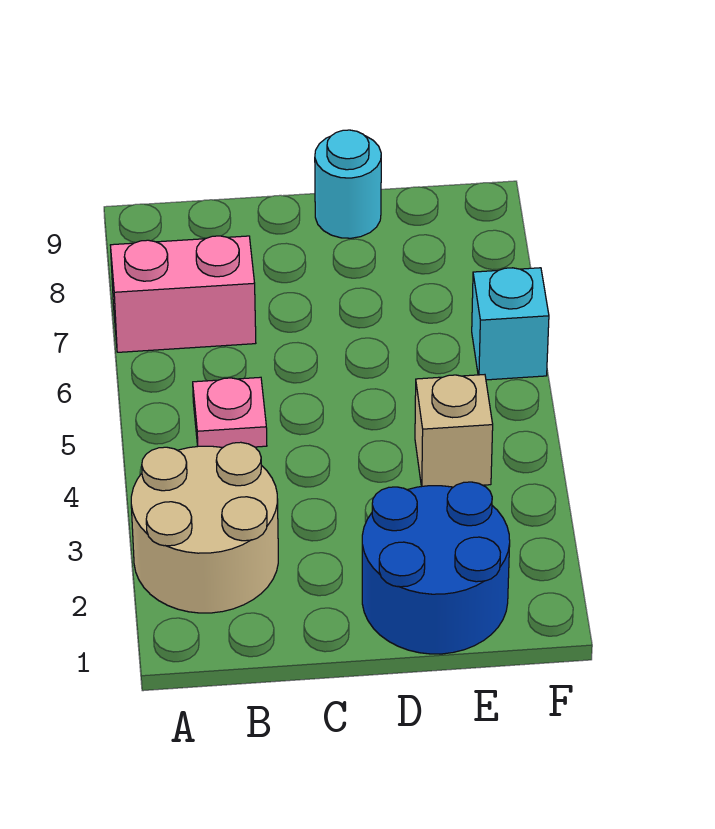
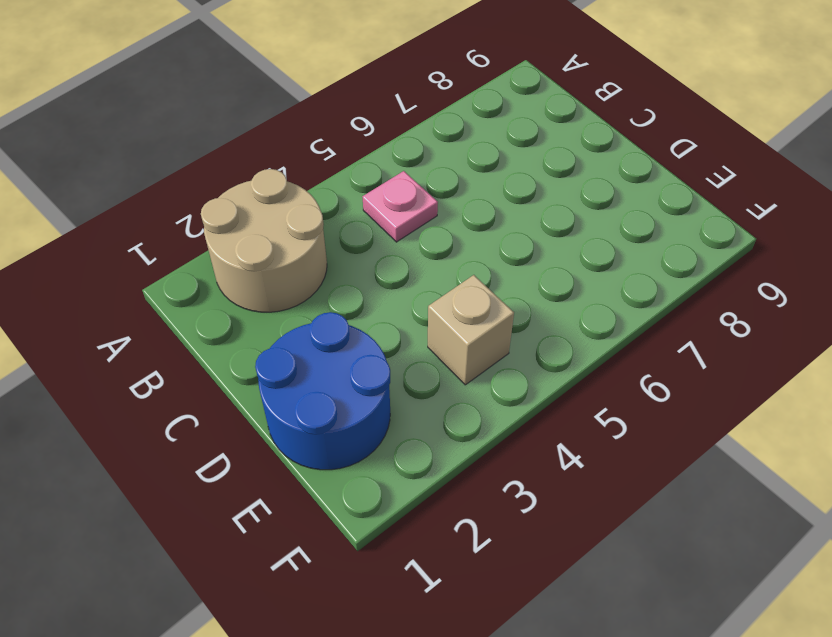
none -> pink brick A7:B7 level 1
none -> cyan round brick D9 level 1

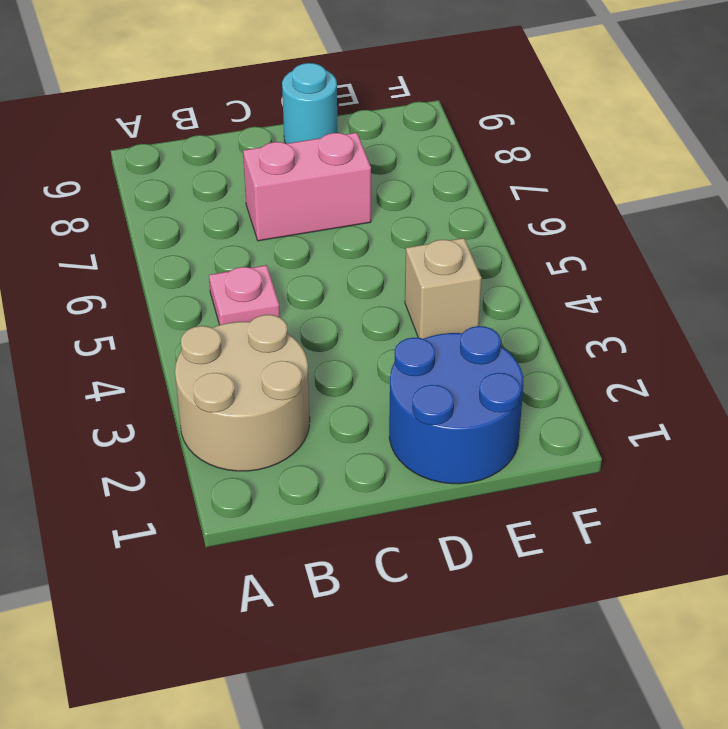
pink brick C7:D7 level 1 -> pink brick A7:B7 level 1
none -> cyan brick F6 level 1

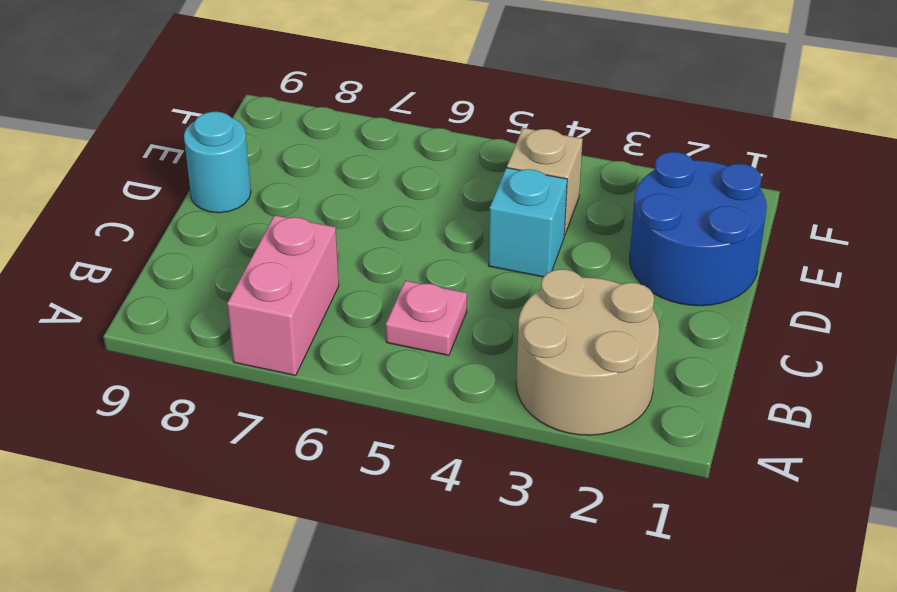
cyan brick D4 level 1 -> cyan brick F6 level 1

